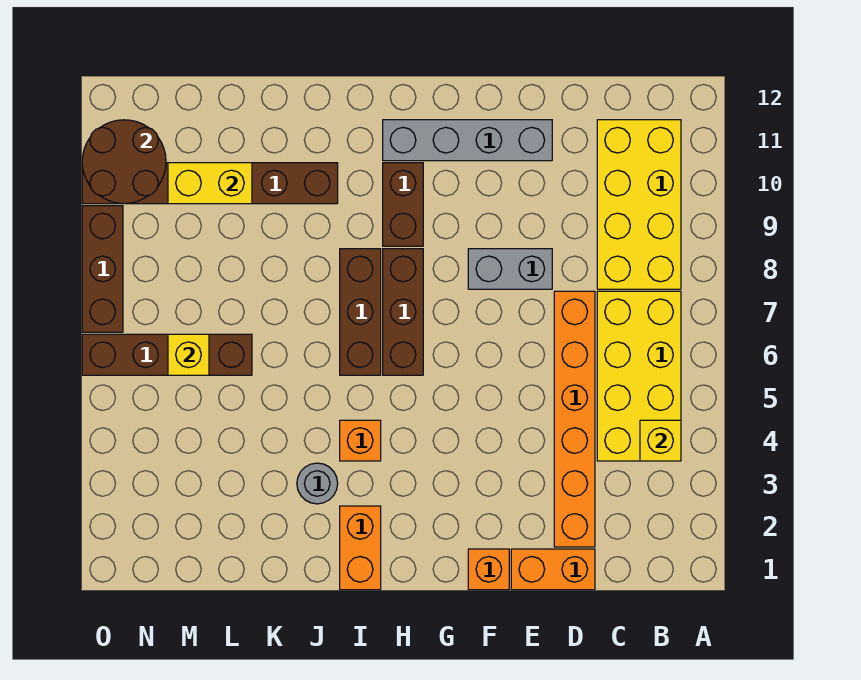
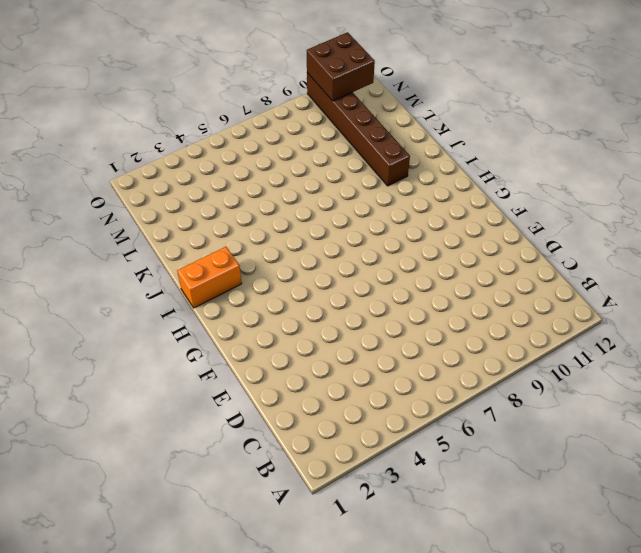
brown brick N10:O11 level 2 -> brown round brick N10:O11 level 2
none -> yellow brick B4:C7 level 1
none -> yellow brick B8:C11 level 1
none -> orange brick D1:E1 level 1

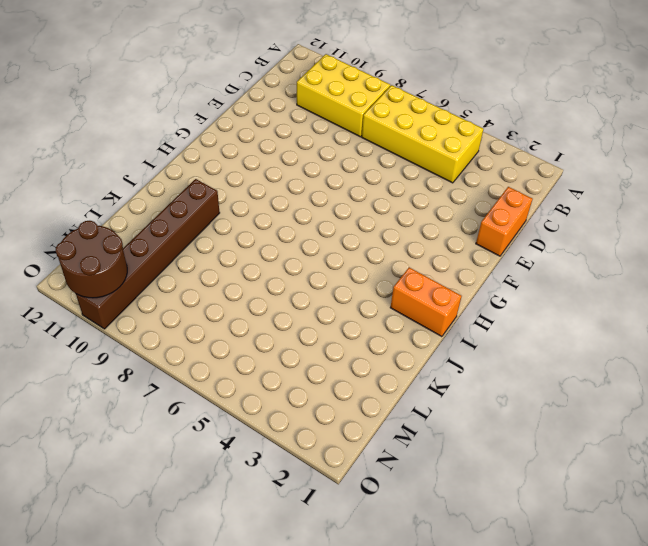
yellow brick B8:C10 level 1 -> yellow brick B8:C11 level 1
none -> orange brick D2:D7 level 1
none -> grey brick E8:F8 level 1
none -> grey brick E11:H11 level 1

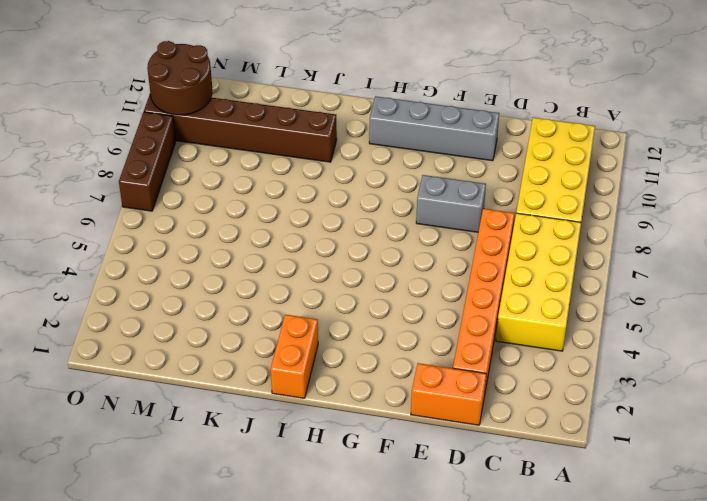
none -> orange brick F1 level 1
none -> brown brick H6:H8 level 1
none -> brown brick H9:H10 level 1

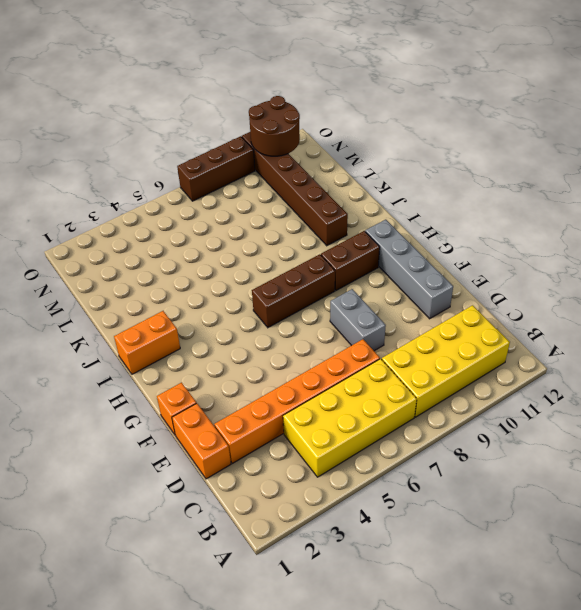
none -> orange brick I4 level 1
none -> brown brick I6:I8 level 1
none -> grey round brick J3 level 1

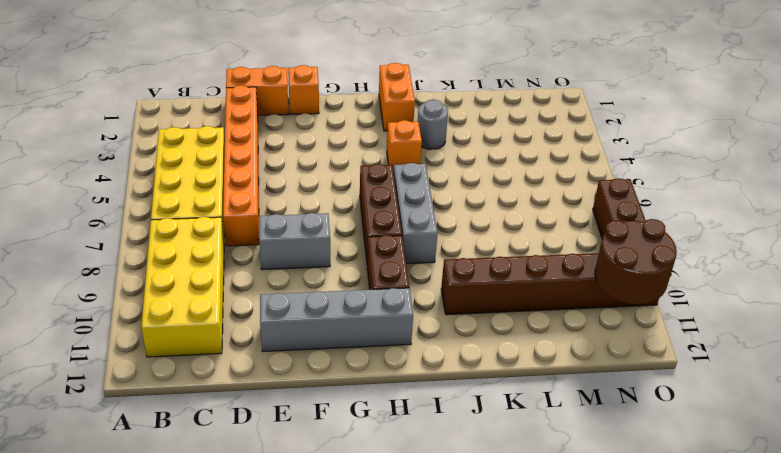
grey brick I6:I8 level 1 -> brown brick I6:I8 level 1
none -> brown brick L6:O6 level 1
none -> yellow brick B4 level 2
none -> yellow brick L10:M10 level 2

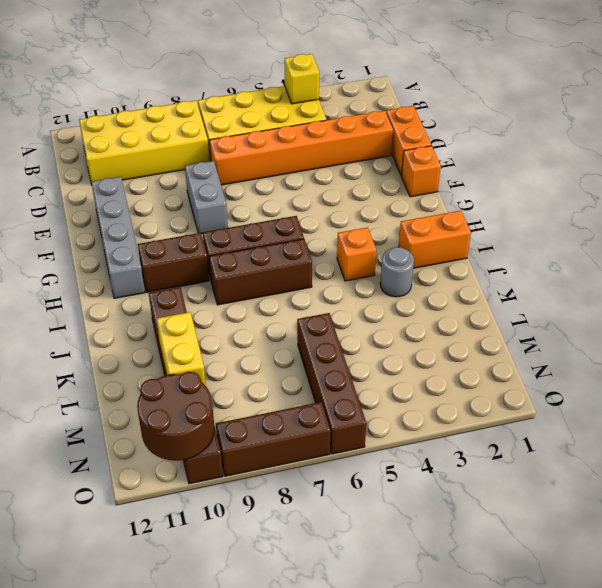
none -> yellow brick M6 level 2

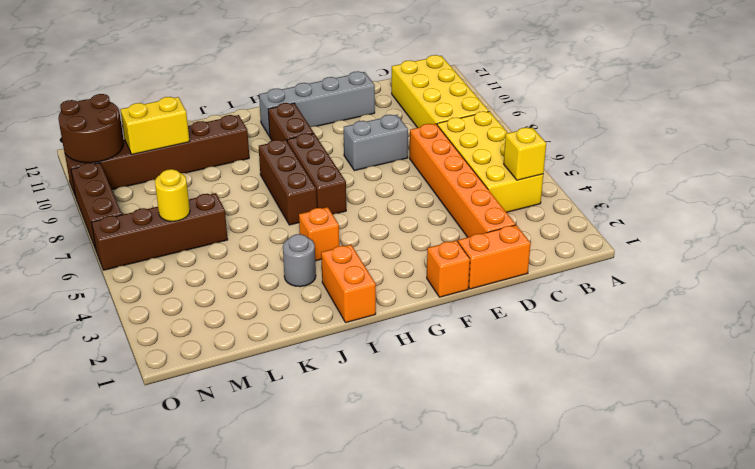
yellow round brick M6 level 2 -> yellow brick M6 level 2

